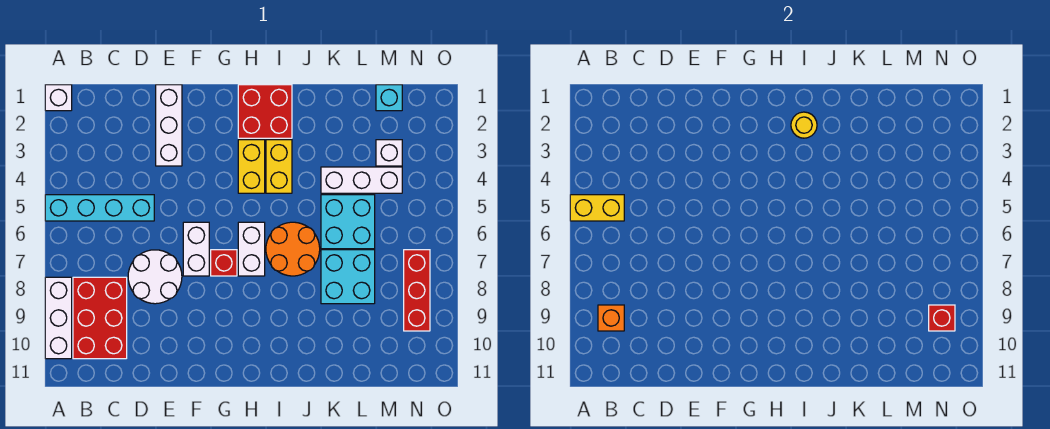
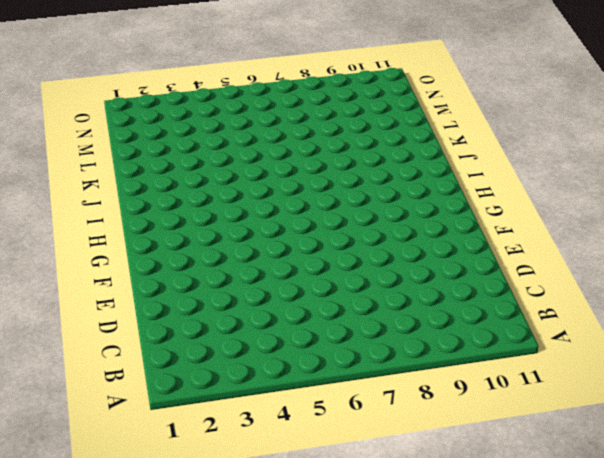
none -> white brick A1 level 1
none -> cyan brick A5:D5 level 1
none -> white brick A8:A10 level 1

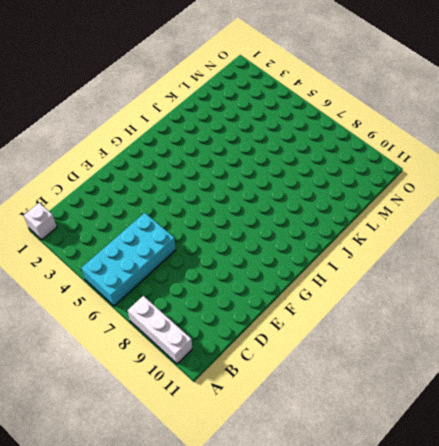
cyan brick A5:D6 level 1 -> cyan brick A5:D5 level 1
none -> red brick B8:C10 level 1
none -> white round brick D7:E8 level 1
none -> white brick E1:E3 level 1

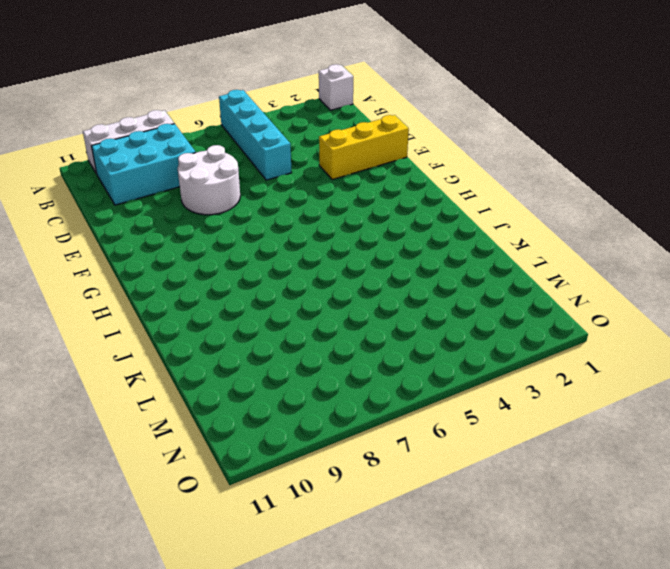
cyan brick B8:C10 level 1 -> red brick B8:C10 level 1
yellow brick E1:E3 level 1 -> white brick E1:E3 level 1
none -> white brick F6:F7 level 1
none -> red brick G7 level 1
none -> red brick H1:I2 level 1

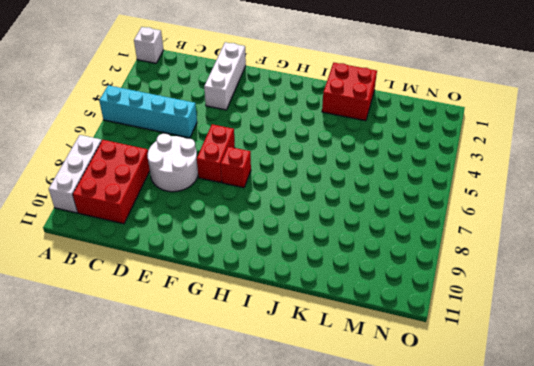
red brick F6:F7 level 1 -> white brick F6:F7 level 1
red brick J1:K2 level 1 -> red brick H1:I2 level 1
none -> yellow brick H3:H4 level 1
none -> white brick H6:H7 level 1
none -> yellow brick I3:I4 level 1

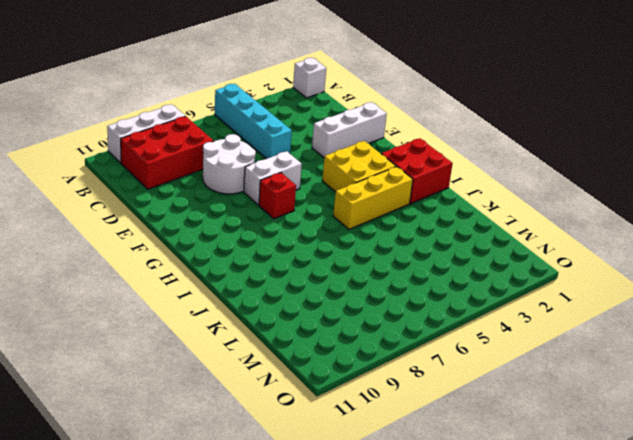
yellow brick G3:H4 level 1 -> yellow brick H3:H4 level 1
yellow brick I3:I5 level 1 -> yellow brick I3:I4 level 1
none -> white brick H6:H7 level 1
none -> orange round brick I6:J7 level 1
none -> white brick K4:M4 level 1

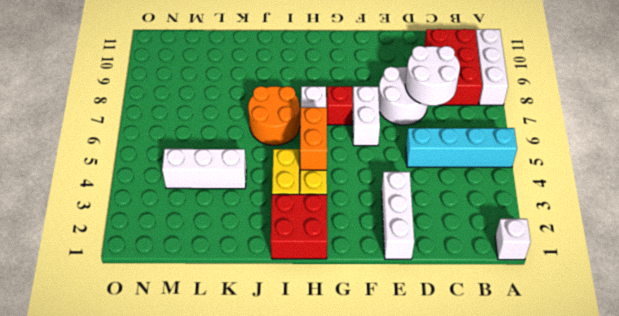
white round brick C7:D8 level 2 -> none
orange brick H4:H5 level 2 -> none
none -> cyan brick K5:L6 level 1
none -> cyan brick K7:L8 level 1
none -> cyan brick M1 level 1

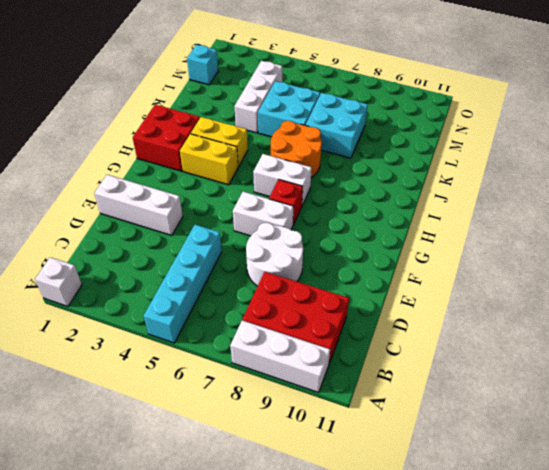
none -> white brick M3 level 1
none -> red brick N7:N9 level 1
none -> yellow brick A5:B5 level 2

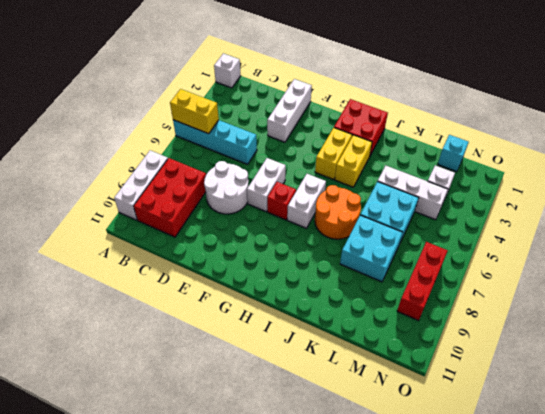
none -> orange brick B9 level 2
none -> yellow round brick I2 level 2
none -> red brick N9 level 2

